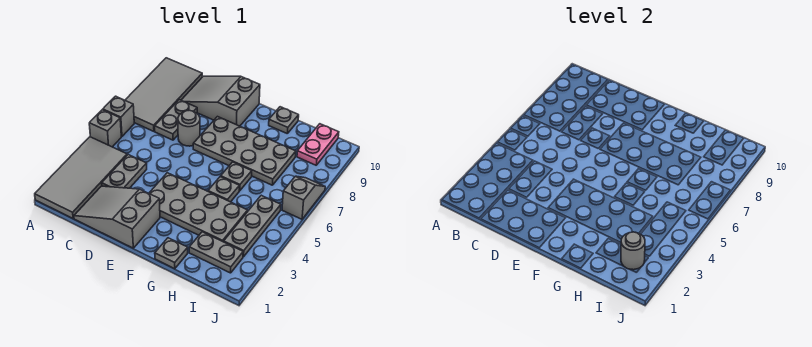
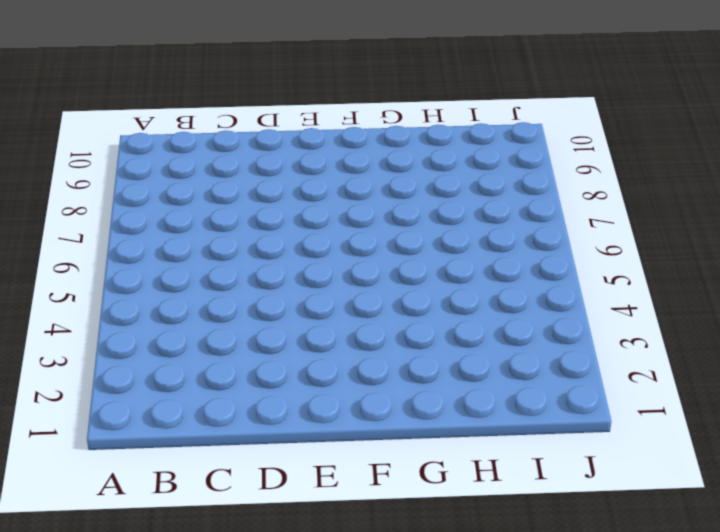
none -> grey tile A1:B4 level 1
none -> grey brick A5 level 1
none -> grey brick A6 level 1

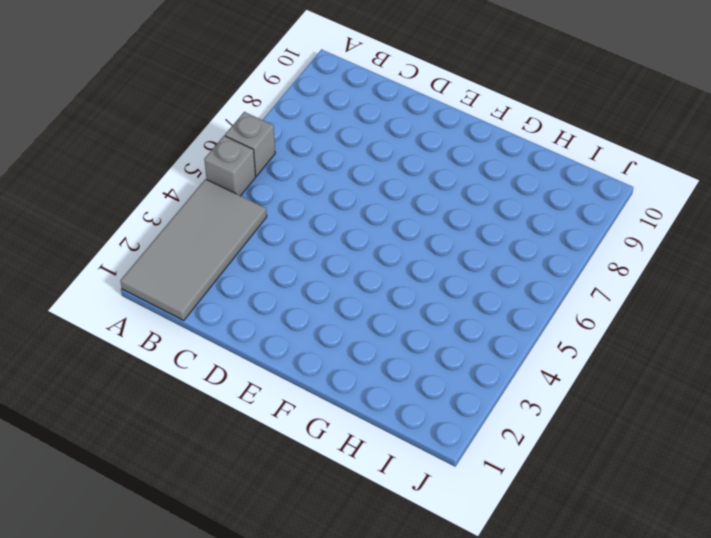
none -> grey tile A7:B10 level 1
none -> grey slope C1:E2 level 1 top E
none -> grey plate C3:C4 level 1

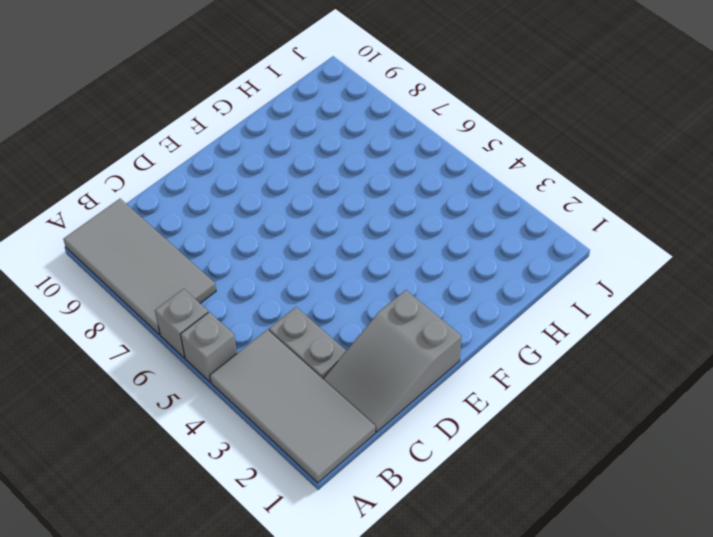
none -> grey plate C7:C8 level 1
none -> grey slope C9:E10 level 1 top E
none -> grey round brick D7 level 1

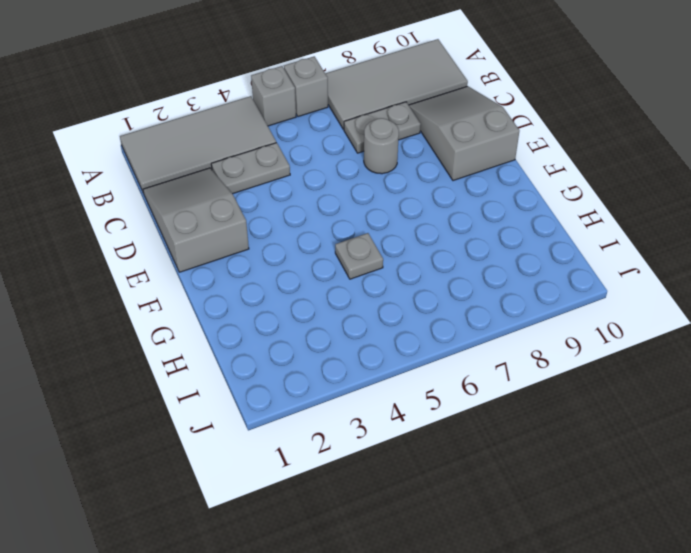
none -> grey plate E3:H4 level 1
none -> grey plate E7:H8 level 1
none -> grey plate G1 level 1

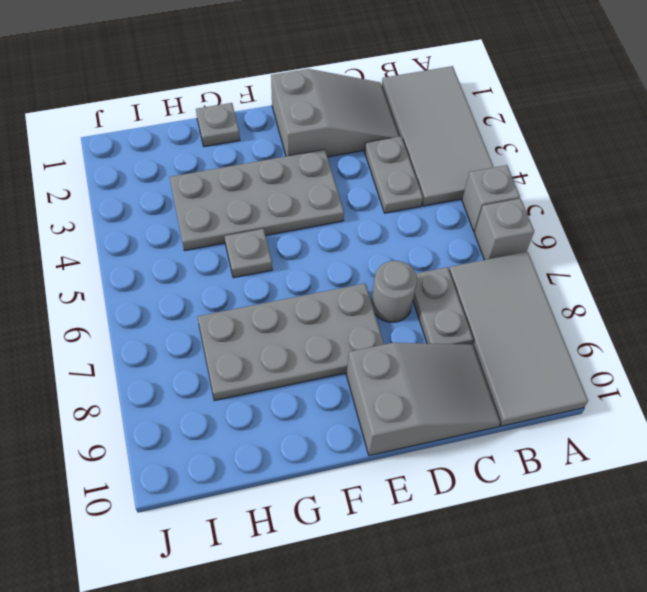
none -> grey plate G6 level 1
none -> grey plate G10 level 1
none -> grey plate H2:I2 level 1

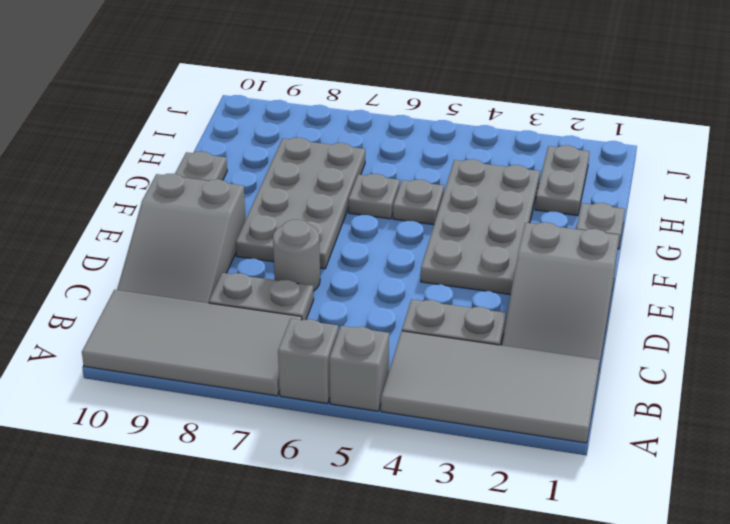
none -> grey plate I3:I5 level 1
none -> pink plate I9:I10 level 1
none -> grey slope J6:J7 level 1 top 6

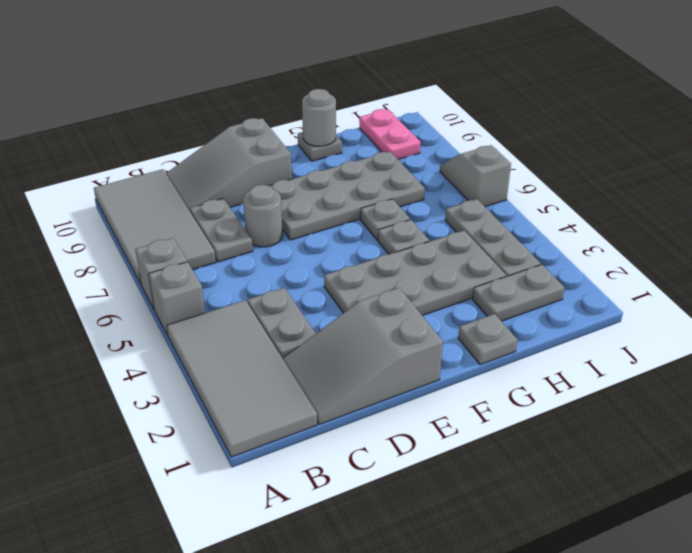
grey round brick G10 level 2 -> grey round brick I2 level 2

